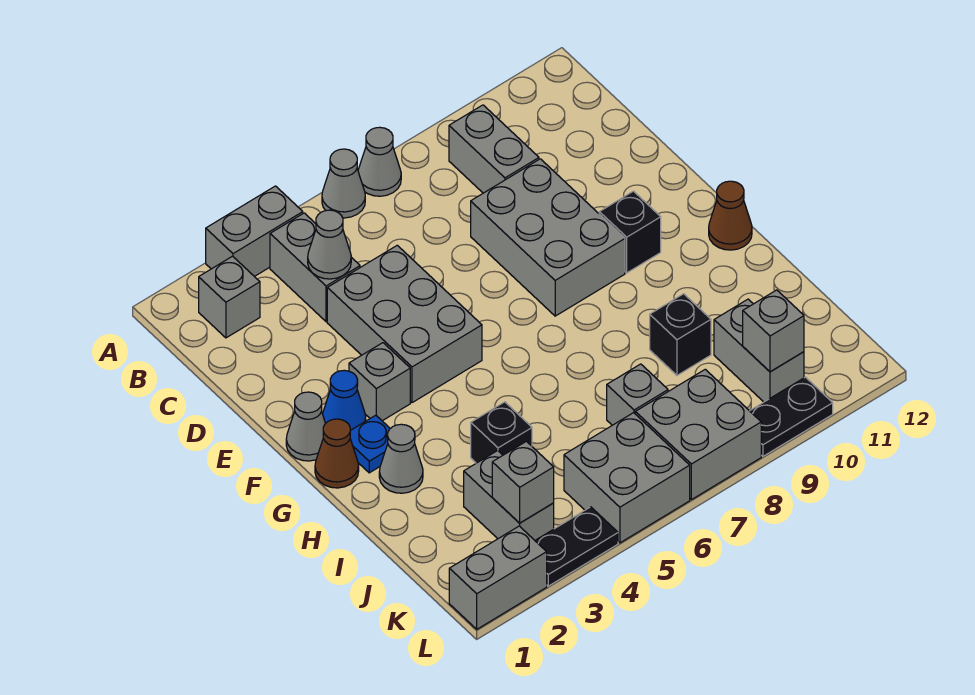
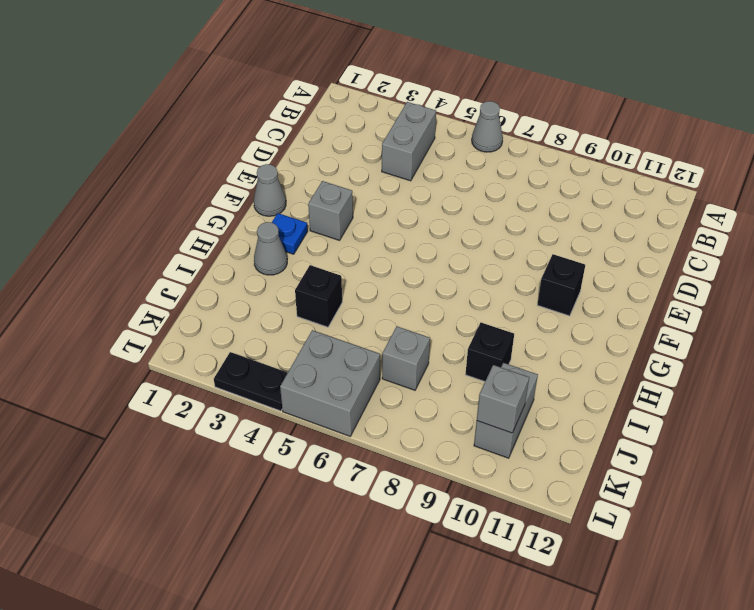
none -> grey brick A3:A4 level 1
none -> grey cone A7 level 1
none -> grey brick B2 level 1

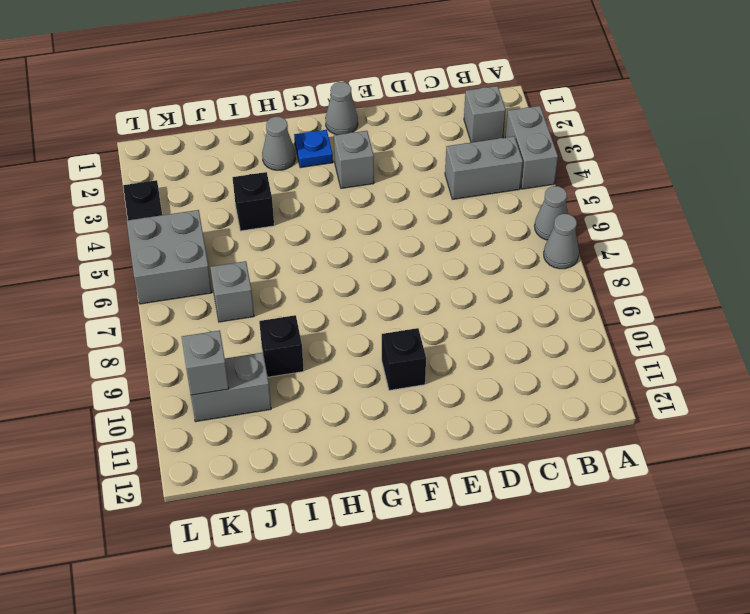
none -> grey brick B9:C9 level 1
none -> grey brick D4:F5 level 1
none -> grey brick D8:F9 level 1

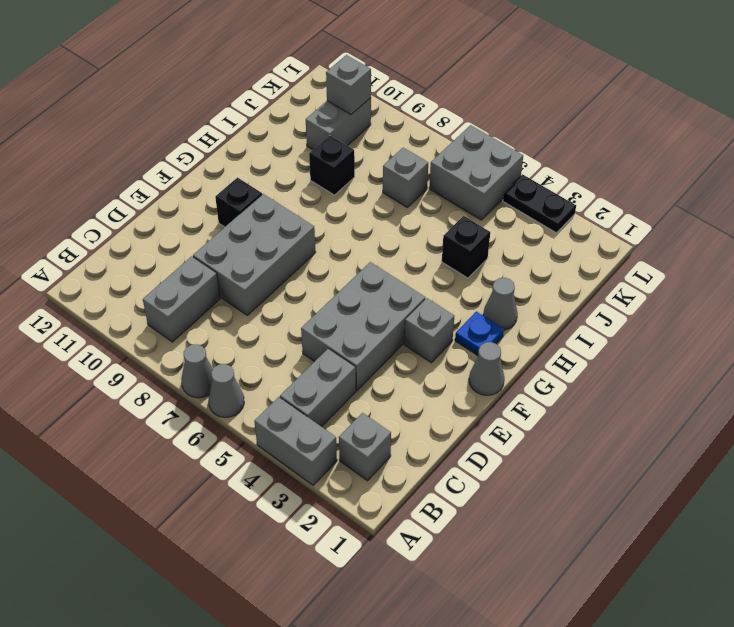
none -> blue cone F2 level 1
none -> brown cone G1 level 1
none -> brown cone G12 level 1

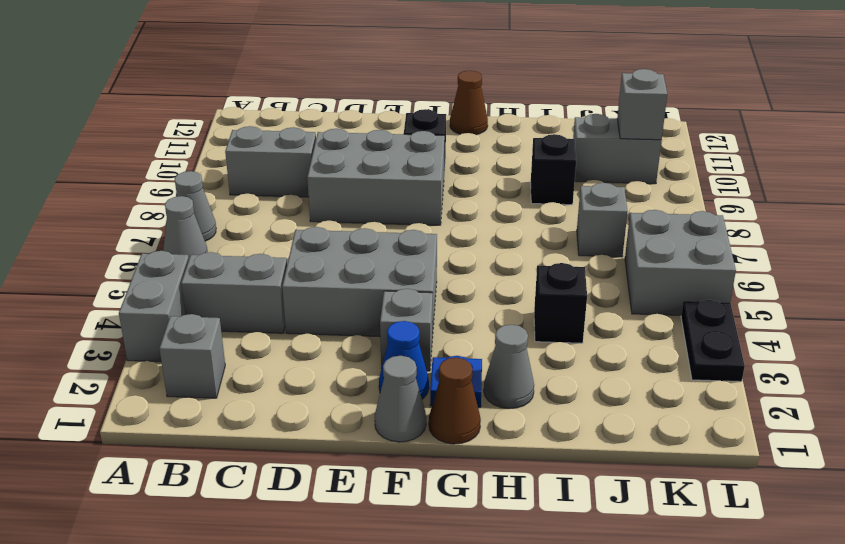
none -> grey brick J3:K3 level 1
none -> grey brick K7:L8 level 1
none -> grey brick L1:L2 level 1

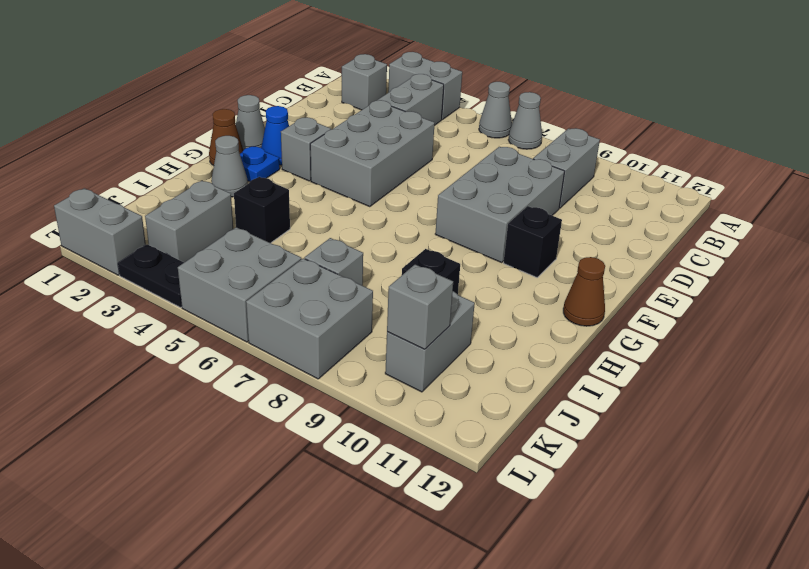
none -> black plate L9:L10 level 1
none -> grey cone C4 level 2
none -> grey brick K3 level 2

